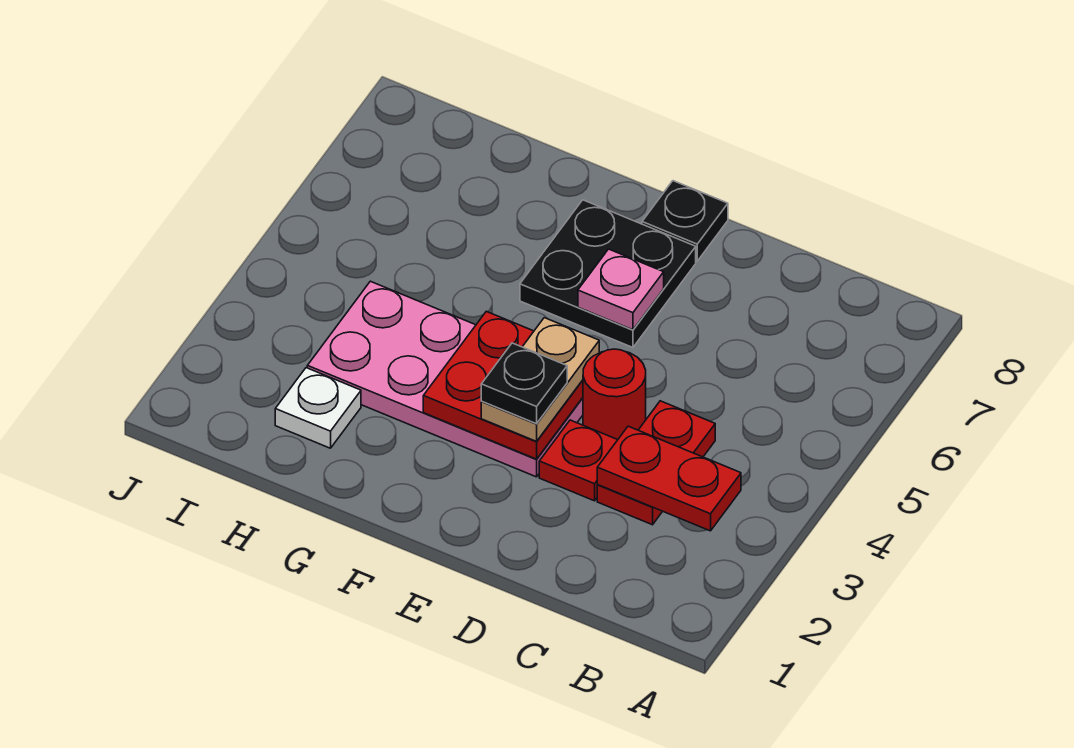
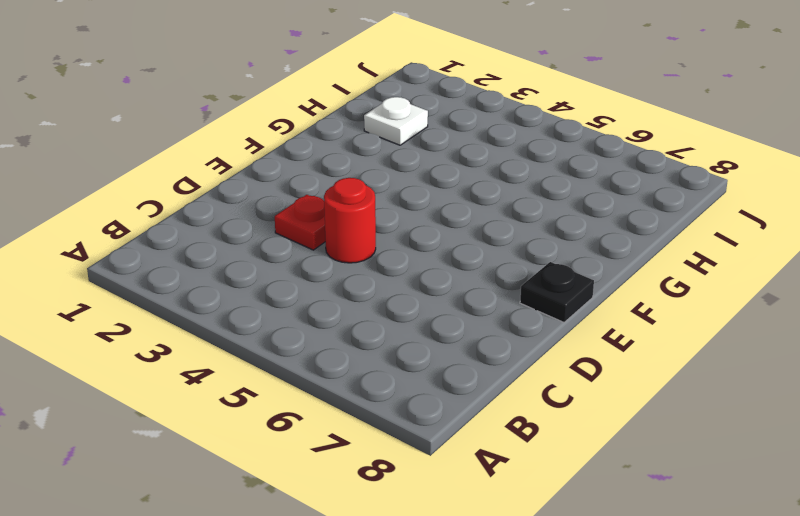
none -> red plate C3:C4 level 1
none -> pink plate E3:H4 level 1
none -> black plate E6:F7 level 1

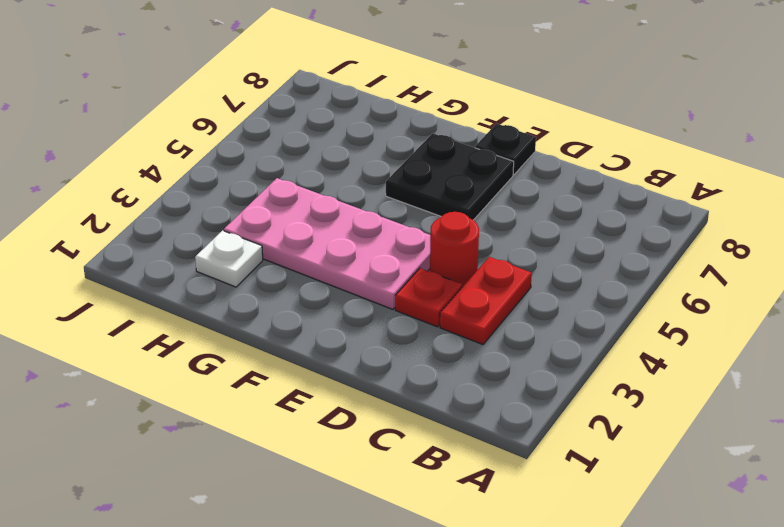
none -> red plate B3:C3 level 2
none -> red plate E3:F4 level 2
none -> pink plate E6 level 2

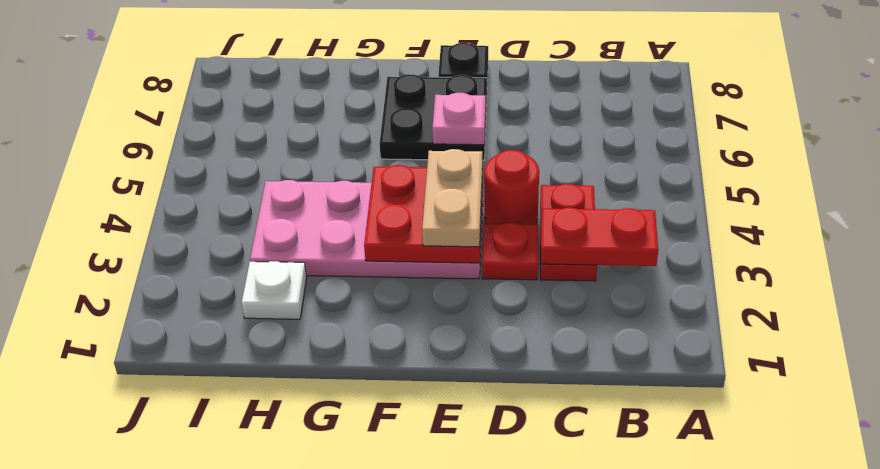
none -> black plate E3 level 4

